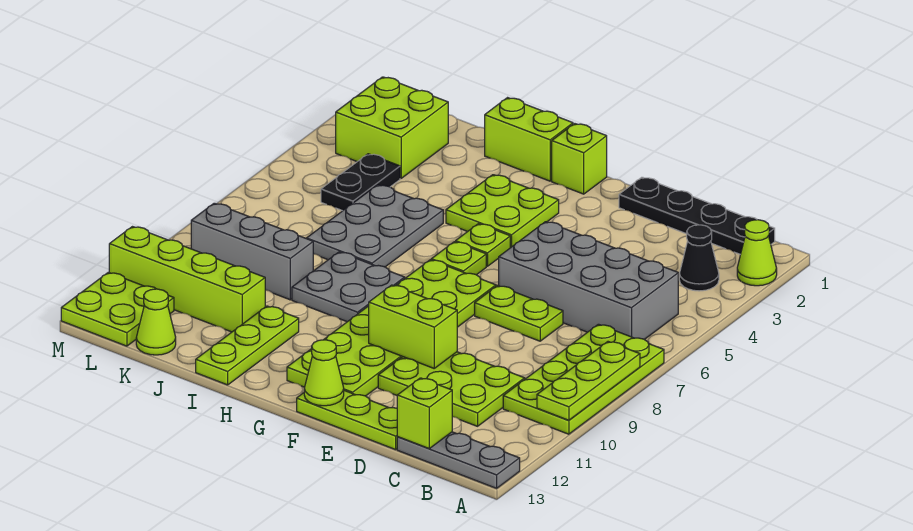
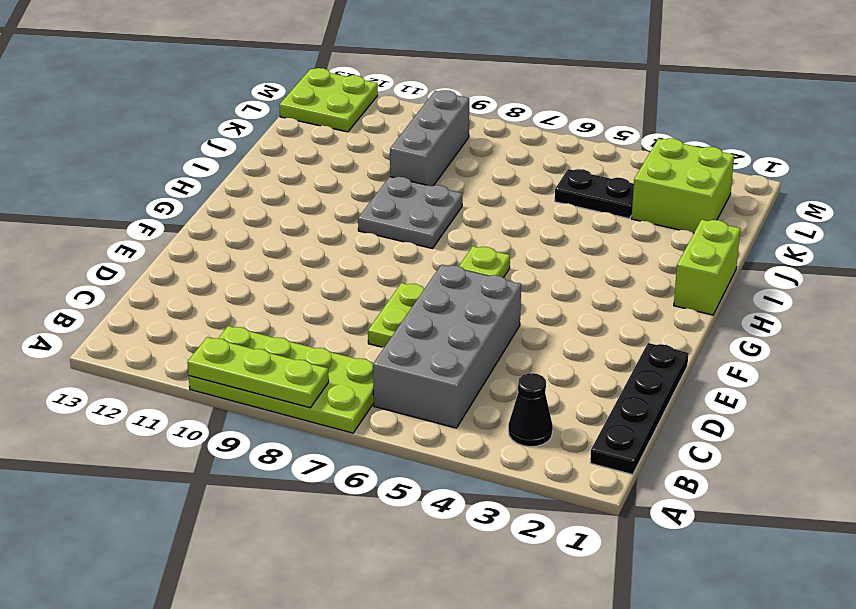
none -> lime cone A2 level 1
none -> grey plate A13:C13 level 1
none -> lime plate C10:E11 level 1

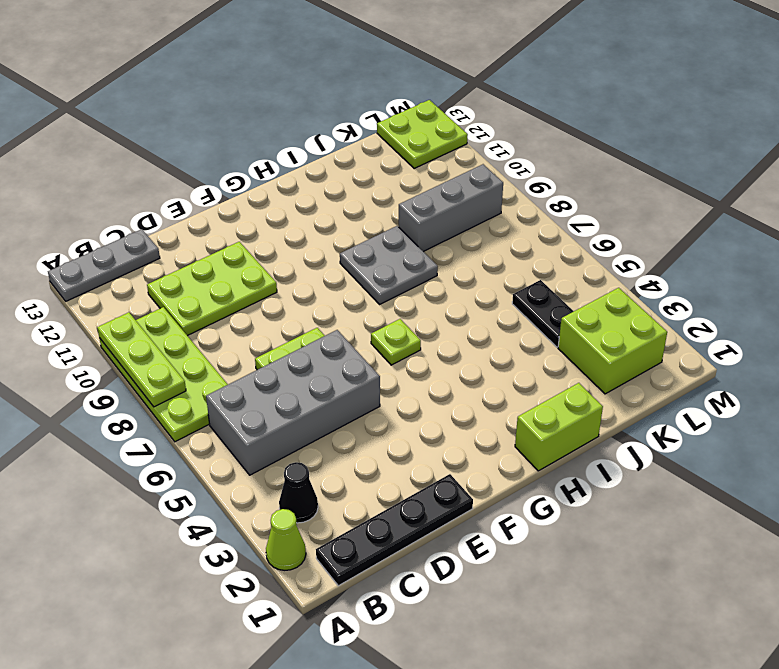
none -> lime plate D13:F13 level 1
none -> lime plate F7:G12 level 1
none -> lime brick G1 level 1

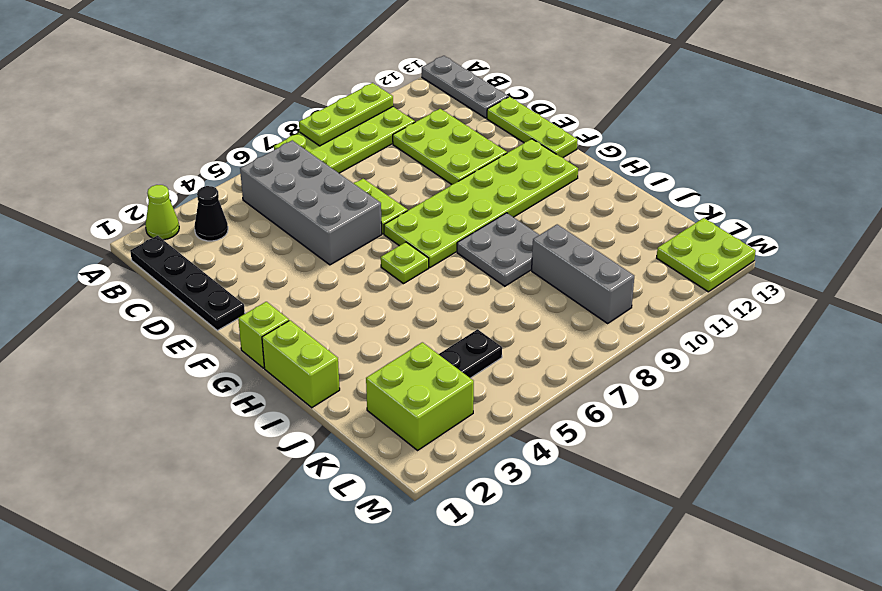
none -> lime plate G3:H4 level 1
none -> lime plate G5 level 1
none -> grey plate I5:J7 level 1

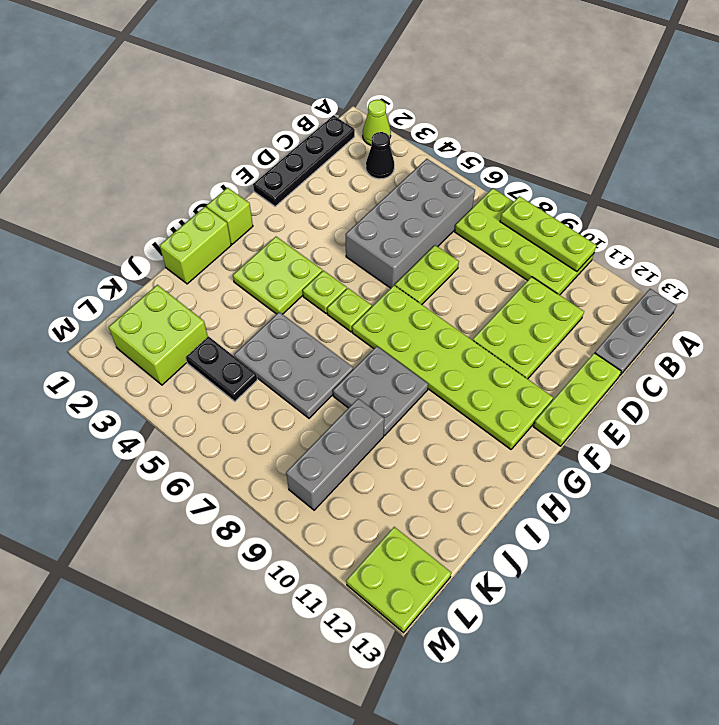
none -> lime plate I11:I13 level 1
none -> lime brick J11:M11 level 1
none -> lime cone K13 level 1

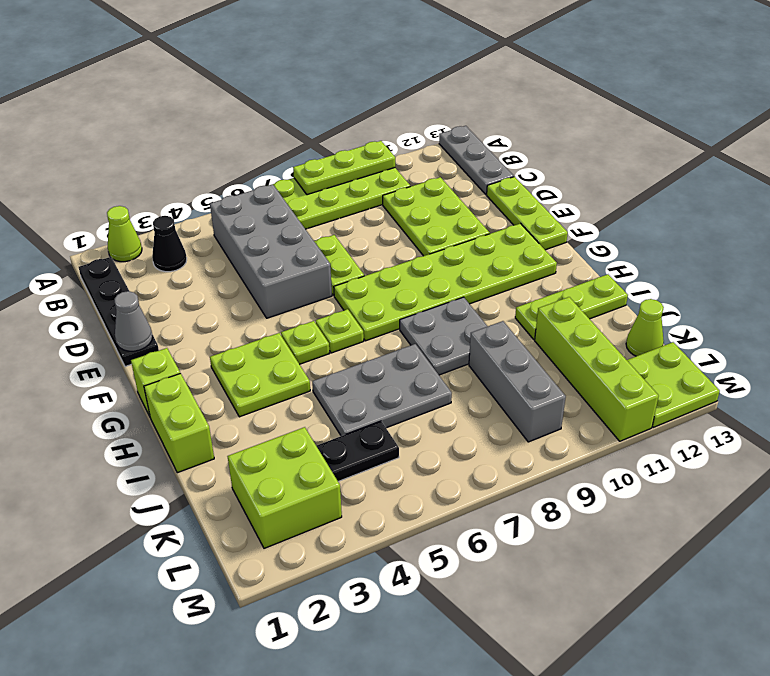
grey cone E1 level 2 -> none
none -> lime brick C13 level 2
none -> lime brick E10:F10 level 2
none -> lime cone F13 level 2

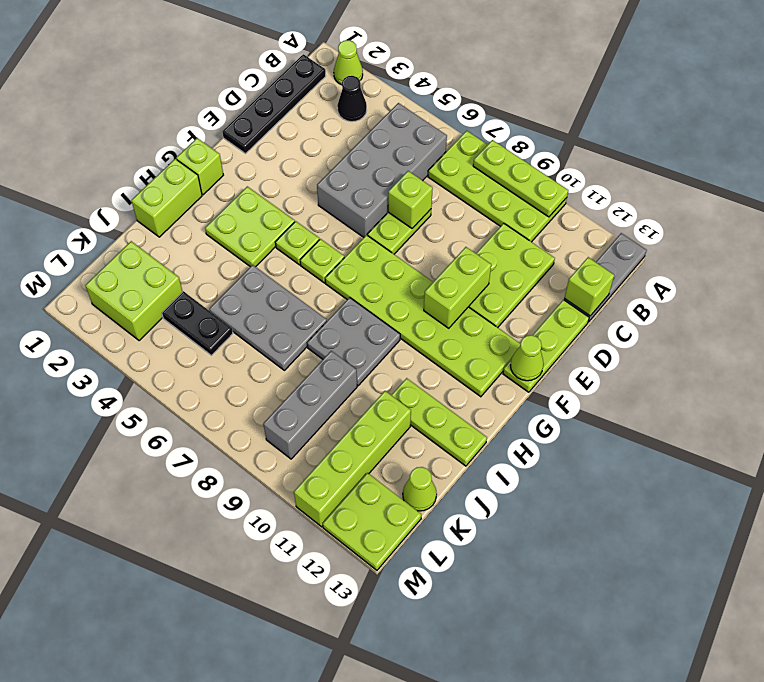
lime brick D7 level 2 -> none

